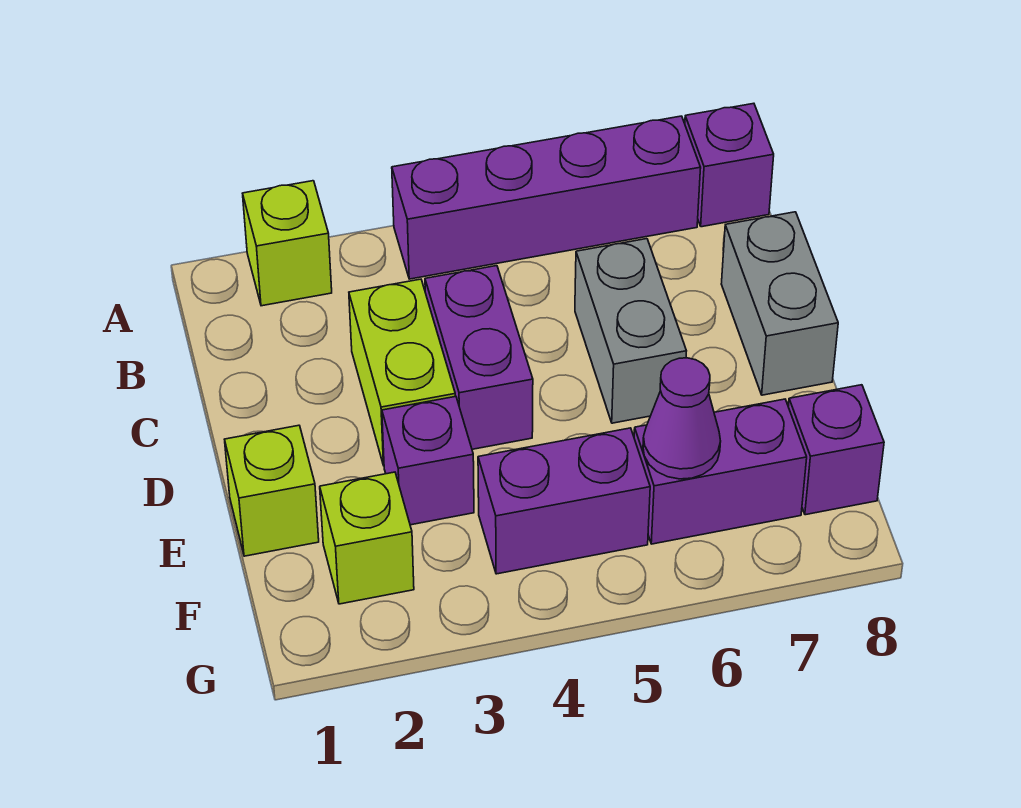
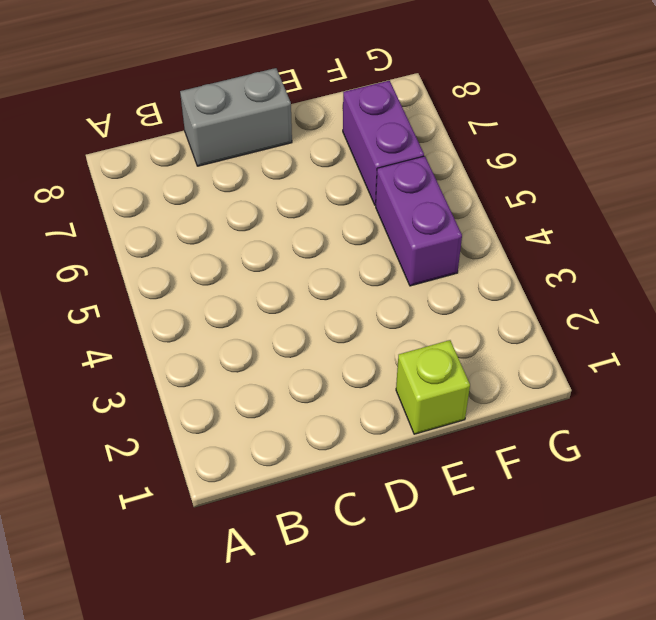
none -> lime brick A2 level 1
none -> purple brick A4:A7 level 1
none -> purple brick A8 level 1

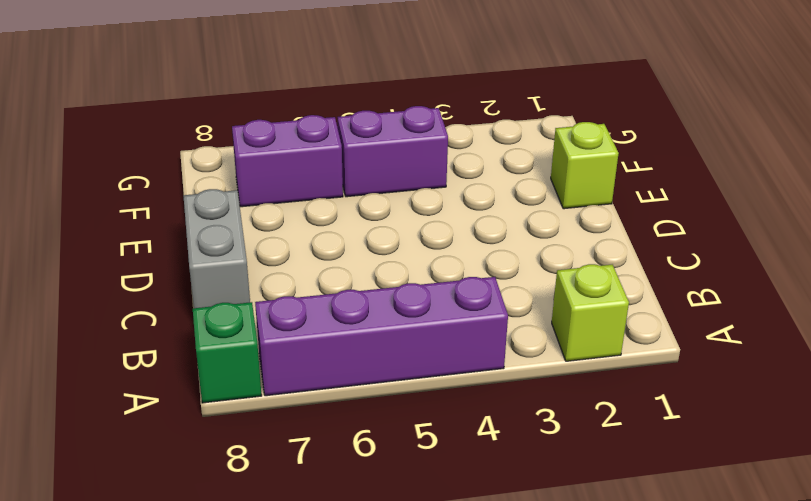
green brick A8 level 1 -> purple brick A8 level 1
none -> lime brick C3:D3 level 1
none -> purple brick C4:D4 level 1
none -> grey brick C6:D6 level 1

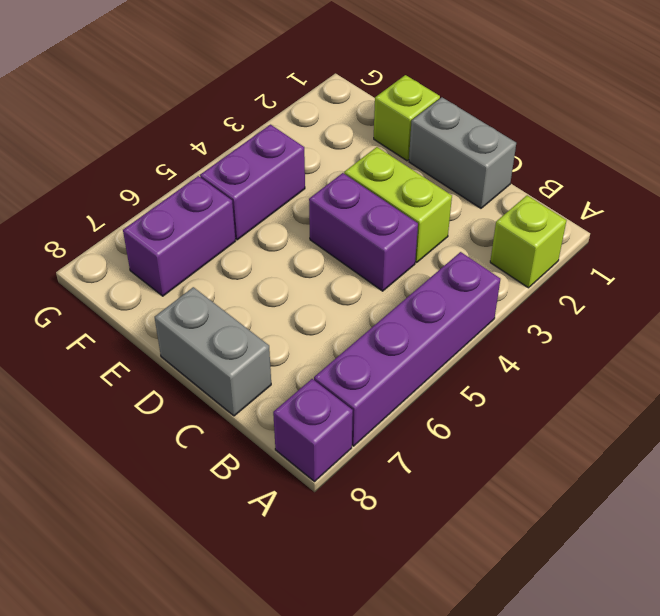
grey brick C1:D1 level 1 -> grey brick C6:D6 level 1
none -> purple brick E3 level 1
none -> lime brick F2 level 1
none -> purple brick F8 level 1

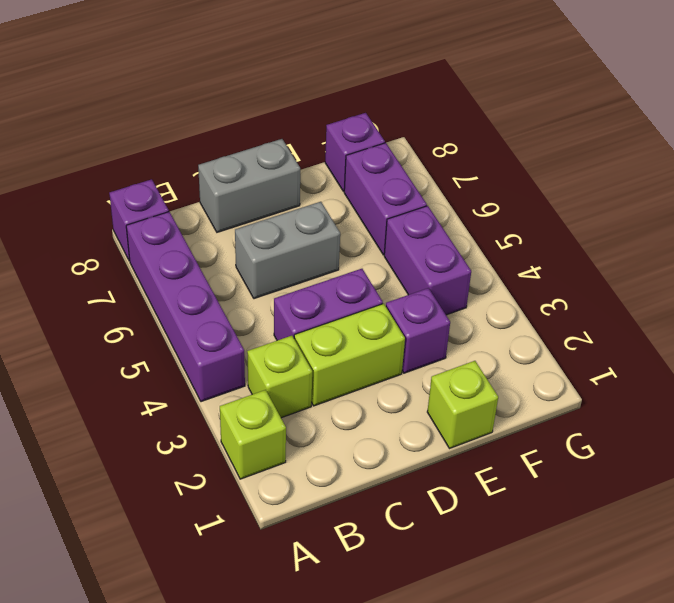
lime brick B3 level 1 -> lime brick F2 level 1
none -> purple cone F6 level 2

